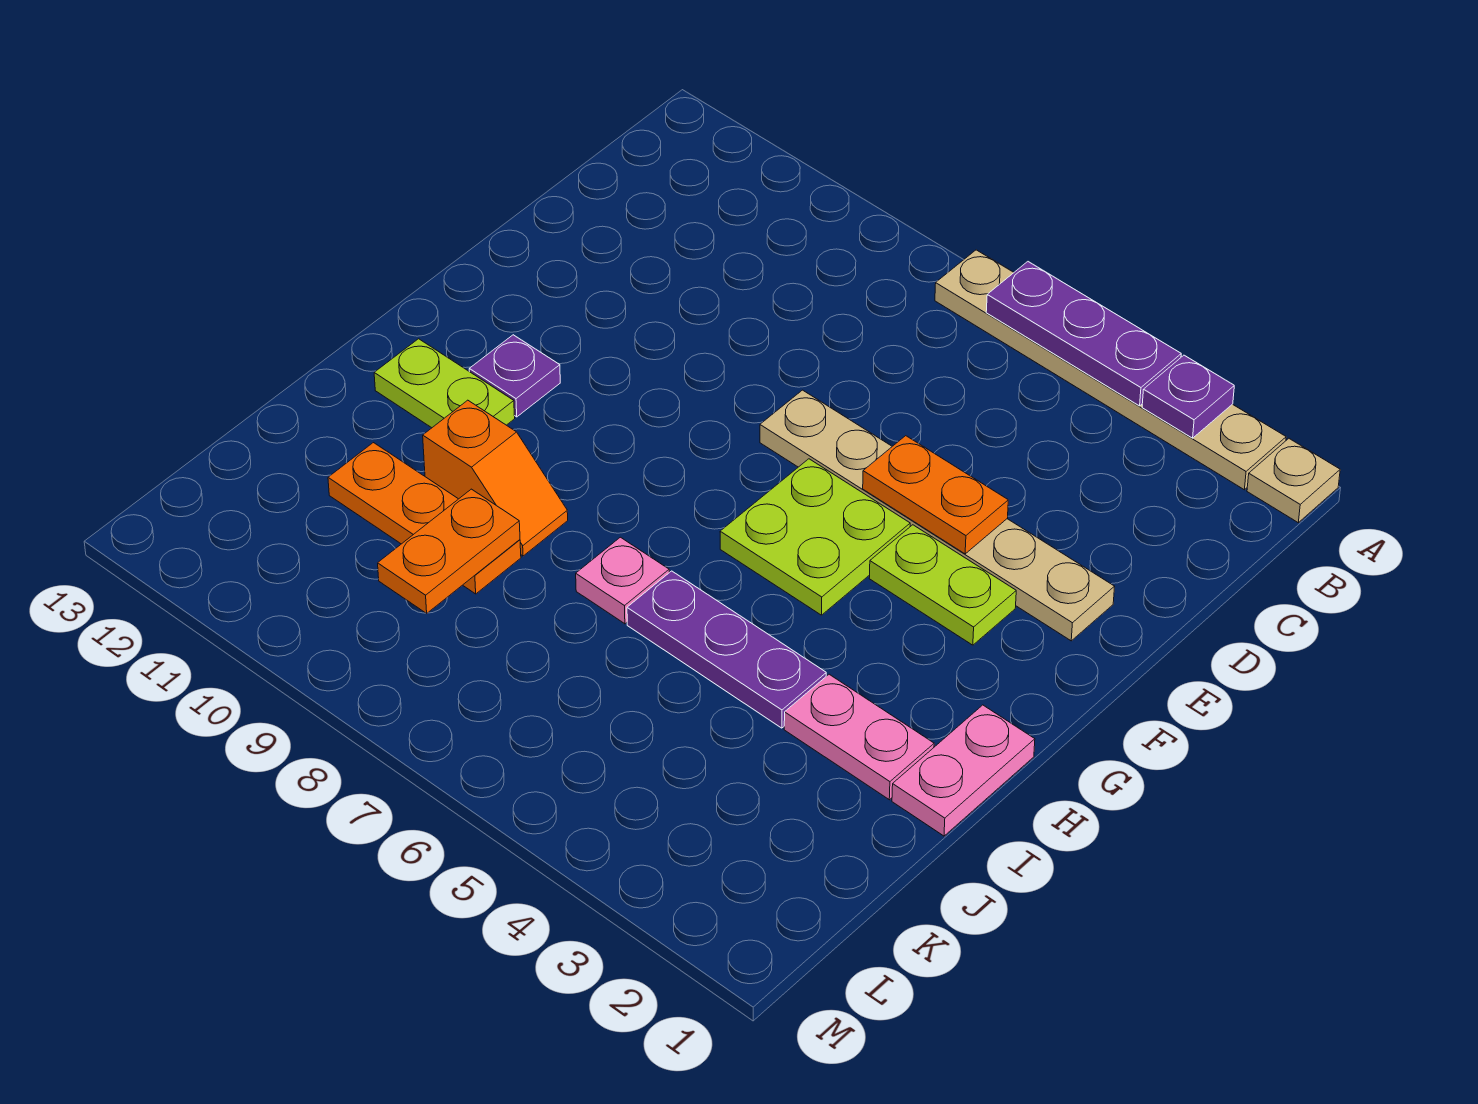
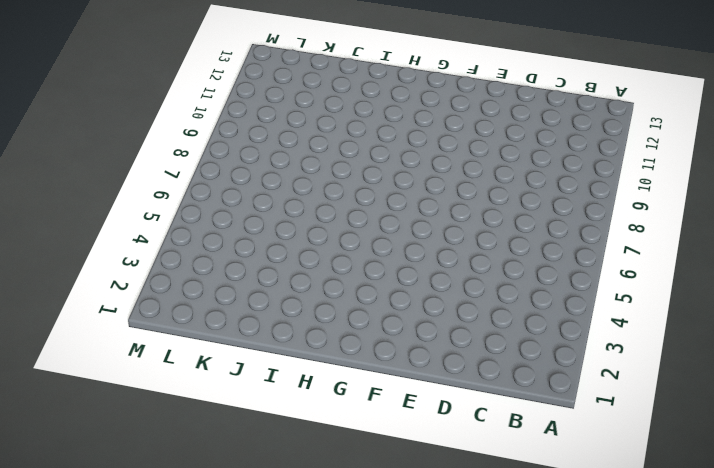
none -> tan plate A1 level 1
none -> tan plate A2:A7 level 1
none -> tan plate E2:E7 level 1

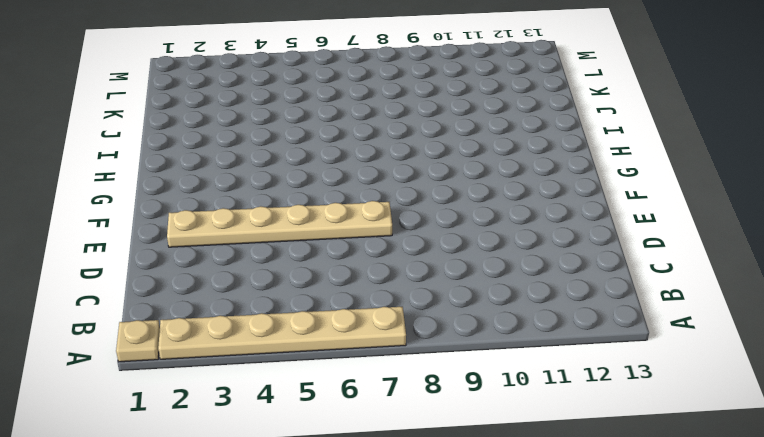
none -> lime plate F3:F4 level 1
none -> lime plate F5:G6 level 1
none -> purple plate G11 level 1

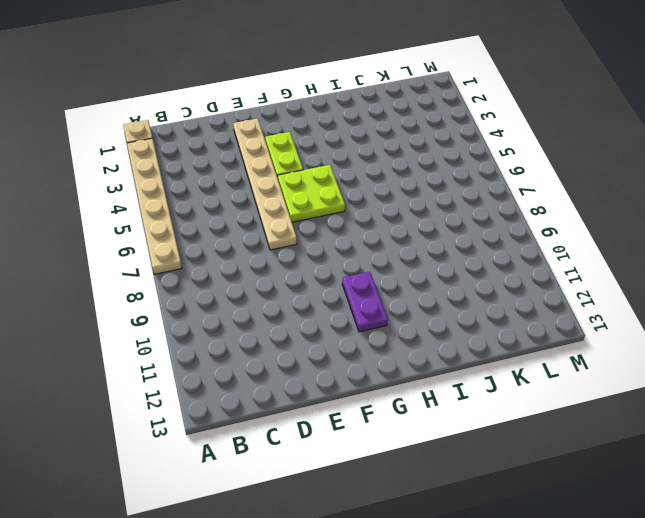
purple plate G10:G11 level 1 -> purple plate G11 level 1
none -> pink plate H1:I1 level 1
none -> lime plate H11:H12 level 1
none -> pink plate I2:I3 level 1

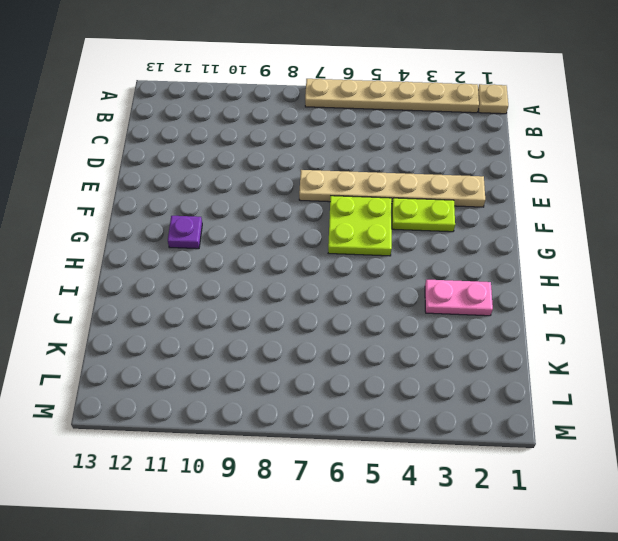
none -> pink plate H1:I1 level 1
none -> lime plate H11:H12 level 1
none -> purple plate I4:I6 level 1

